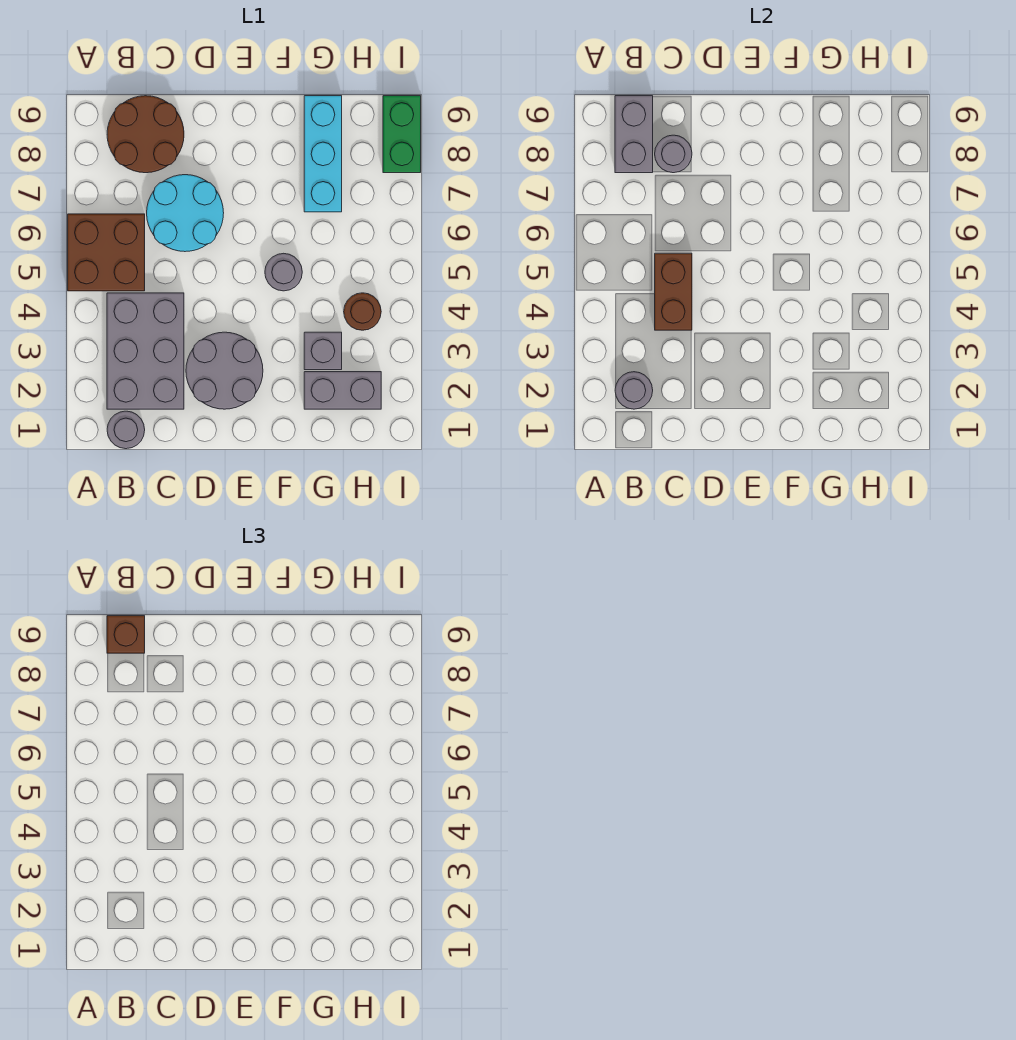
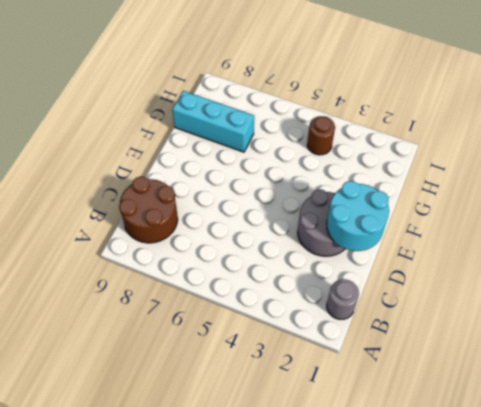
cyan round brick D1:E2 level 2 -> cyan round brick C6:D7 level 1
none -> brown brick A5:B6 level 1
none -> grey brick B2:C4 level 1
none -> grey round brick F5 level 1

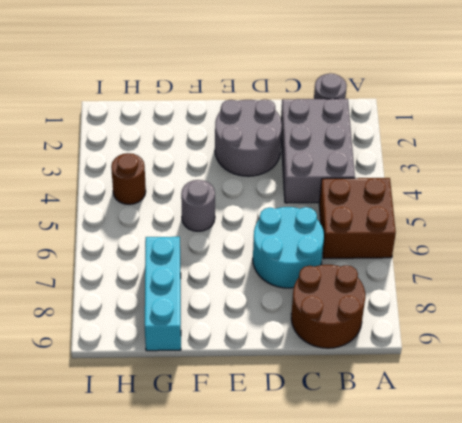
none -> grey brick G2:H2 level 1
none -> grey brick G3 level 1
none -> green brick I8:I9 level 1

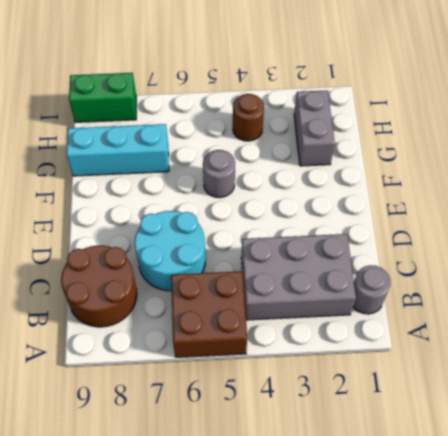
none -> grey round brick D2:E3 level 1
none -> grey brick G3 level 1
none -> grey round brick B2 level 2

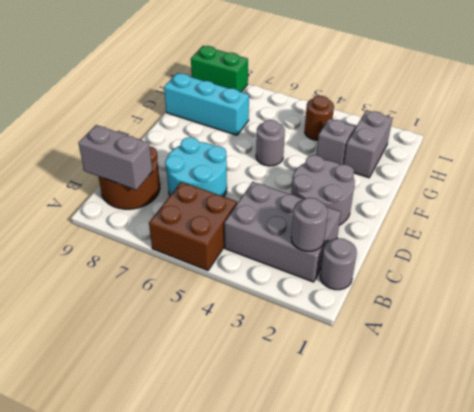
none -> brown brick C4:C5 level 2
none -> grey round brick C8 level 2
none -> brown brick B9 level 3

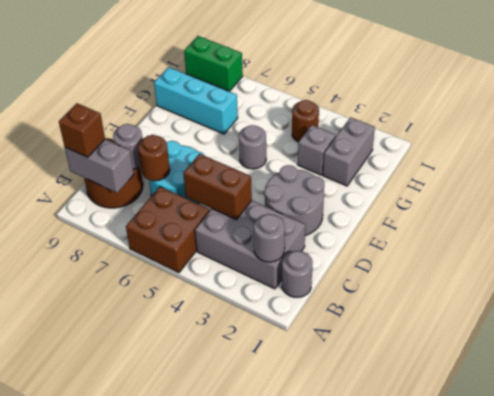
brown round brick C7 level 2 -> none

